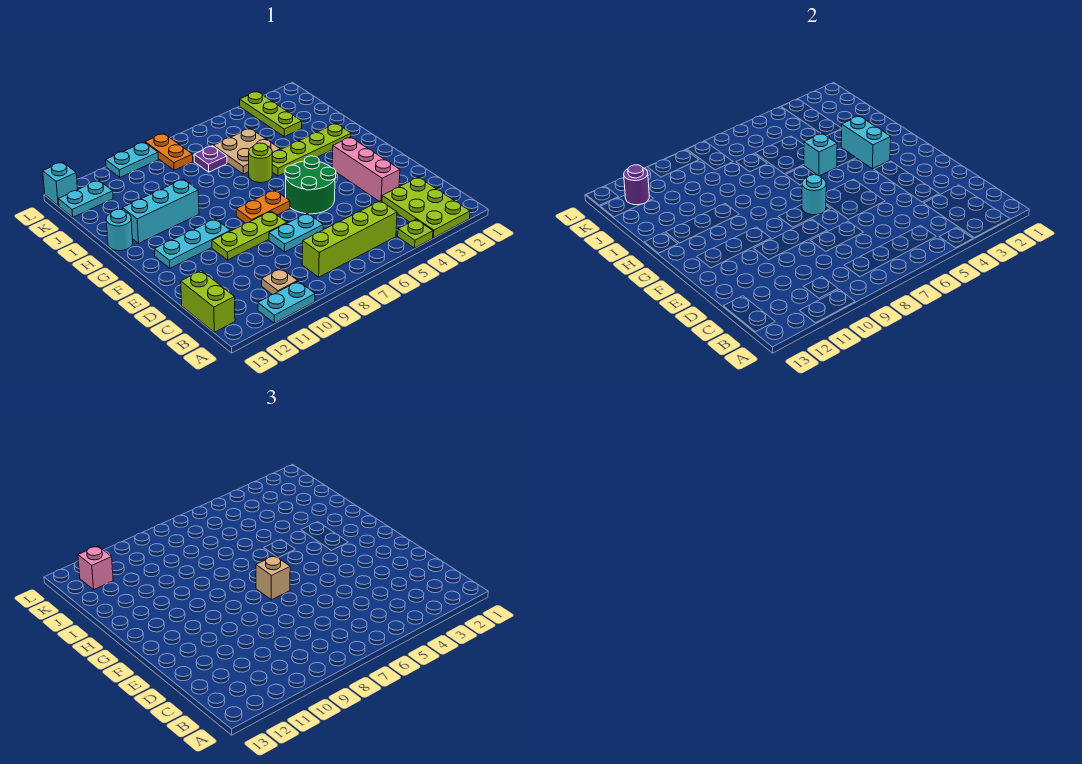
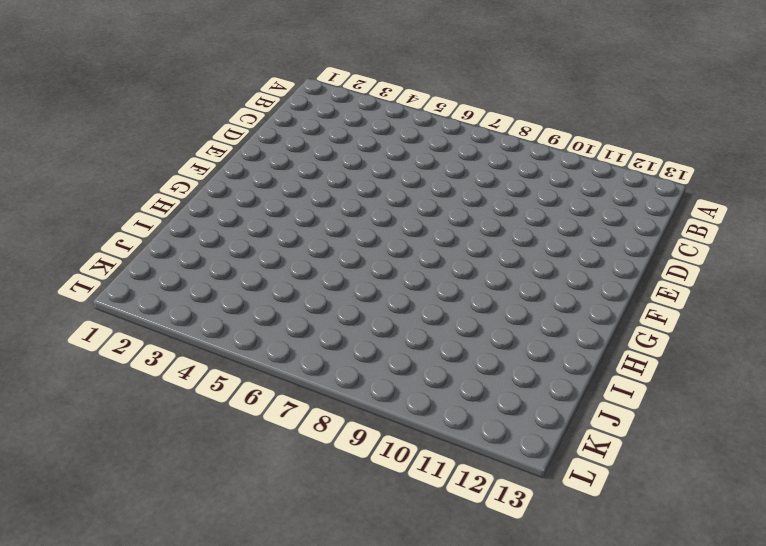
none -> lime plate A2:C3 level 1
none -> lime plate A4 level 1
none -> cyan plate A10:A11 level 1

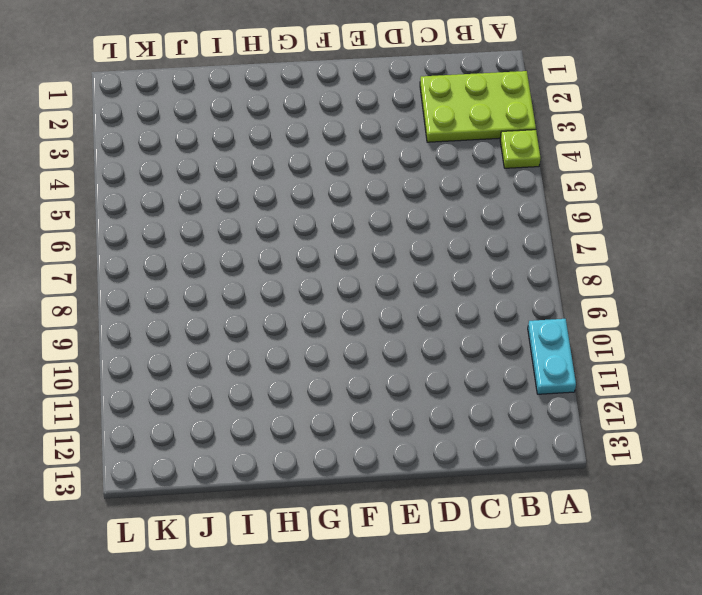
none -> lime brick B5:B8 level 1
none -> tan plate B10 level 1
none -> lime brick B13:C13 level 1

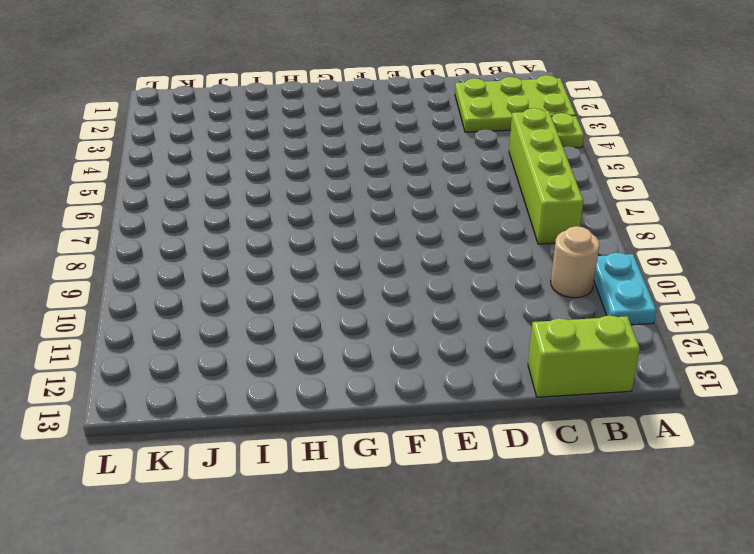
tan round brick B10 level 1 -> tan plate B10 level 1
none -> pink brick D3:F3 level 1
none -> cyan plate D7:D8 level 1
none -> green round brick E5:F6 level 1

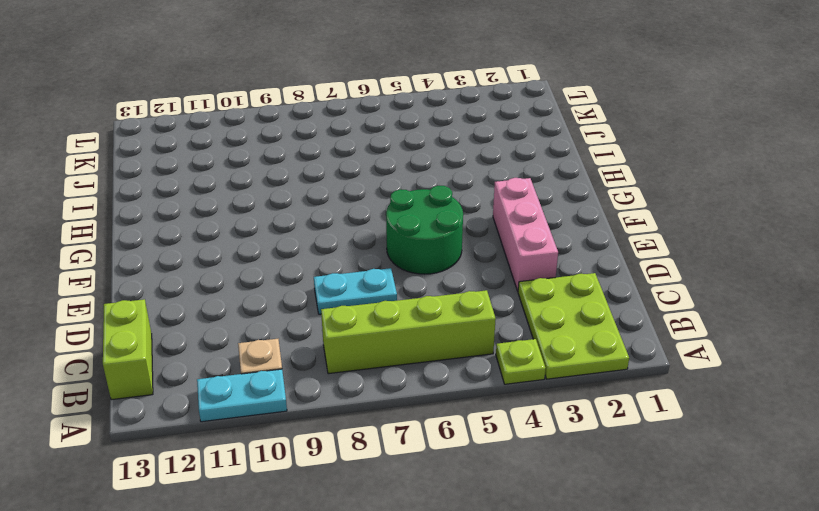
none -> lime plate E8:E10 level 1
none -> orange plate F7:F8 level 1
none -> cyan plate F10:F12 level 1

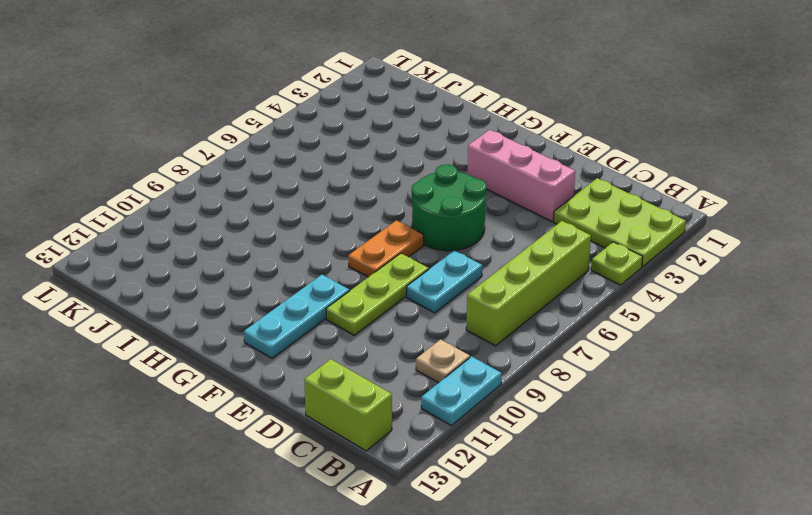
none -> lime plate H2:H5 level 1
none -> lime round brick H6 level 1
none -> cyan brick H10:H12 level 1

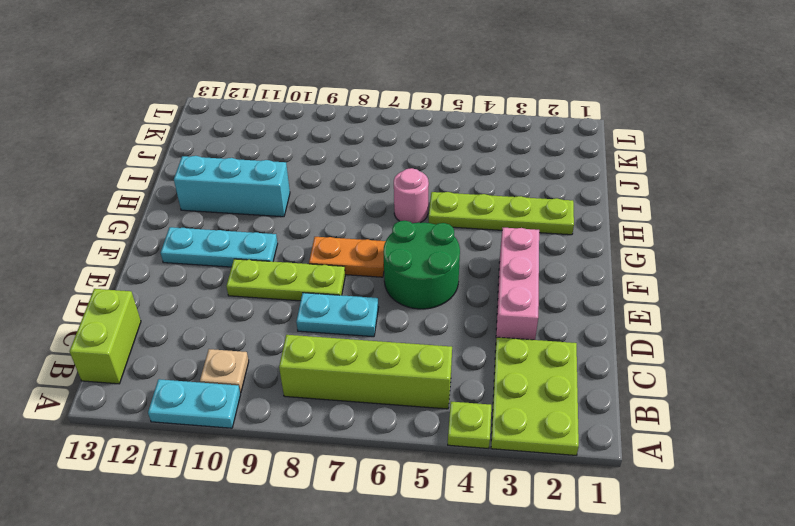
pink round brick H6 level 1 -> lime round brick H6 level 1
none -> cyan round brick H13 level 1
none -> tan plate I5:J6 level 1
none -> lime plate J3:L3 level 1

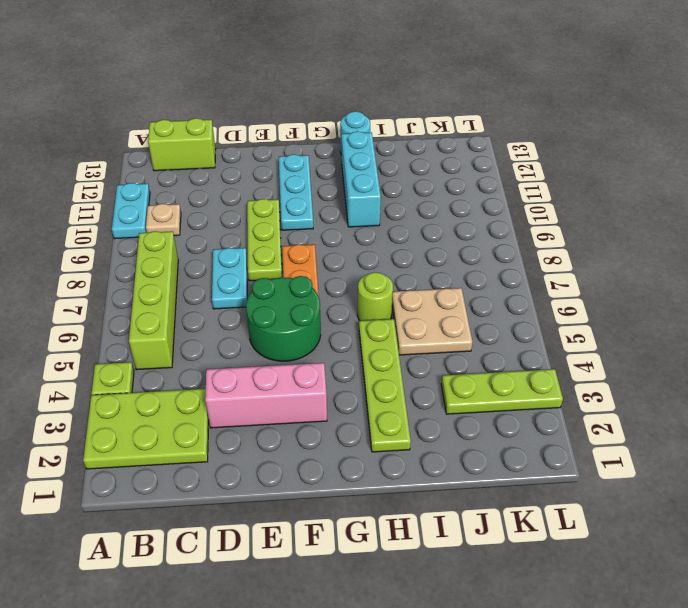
none -> purple plate J7 level 1
none -> orange plate K8:L8 level 1
none -> cyan plate K12:K13 level 1

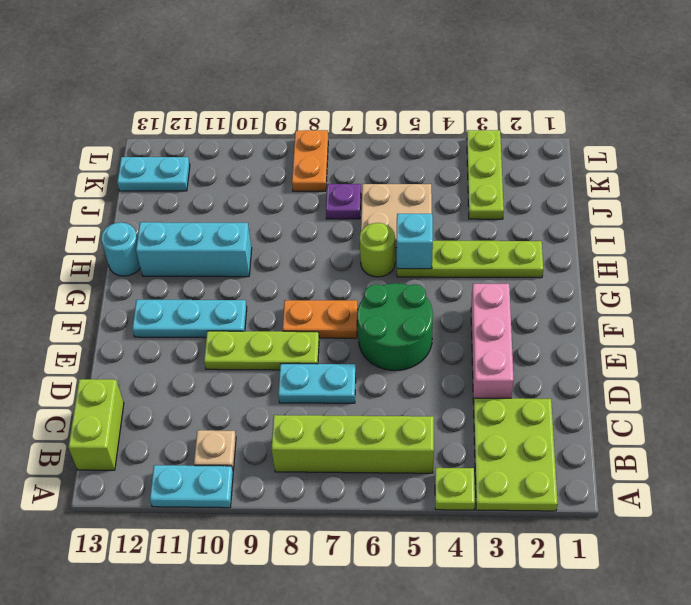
none -> cyan plate L9:L10 level 1
none -> cyan brick L13 level 1
none -> cyan round brick F7 level 2

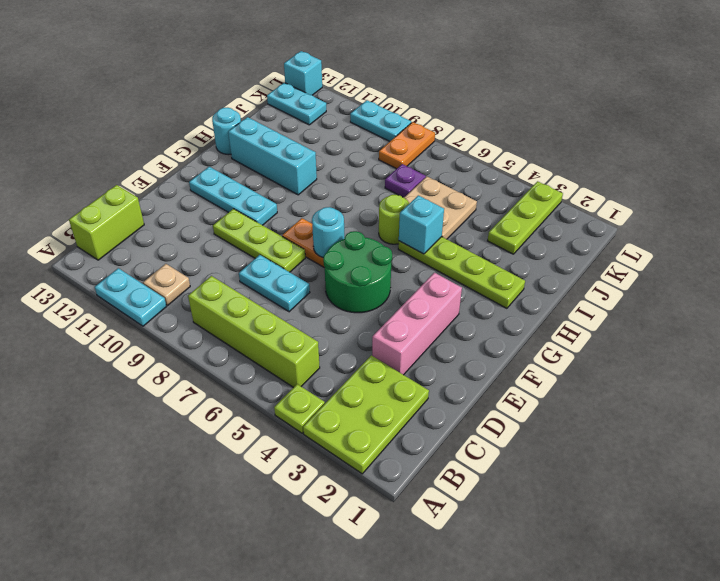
none -> cyan brick G3:H3 level 2
none -> purple round brick K12 level 2
none -> tan brick F7 level 3

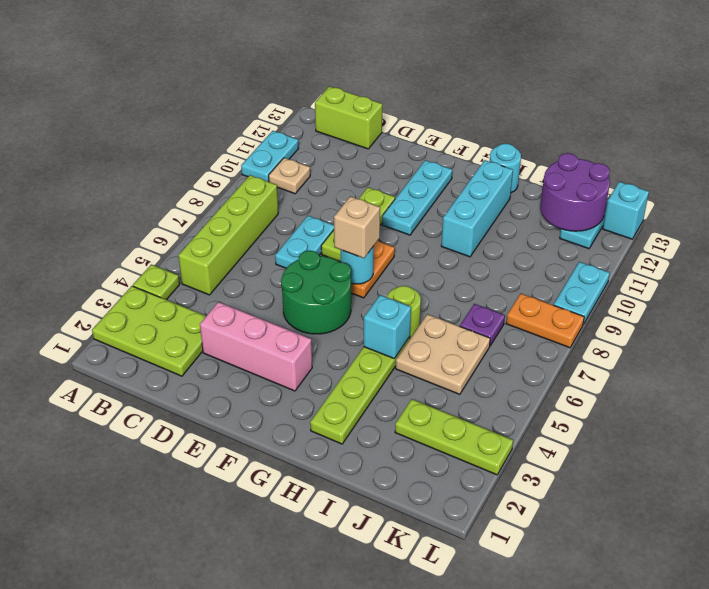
purple round brick J12:K13 level 2 -> purple round brick K12 level 2
none -> cyan brick G3:H3 level 2
none -> pink brick K12 level 3

